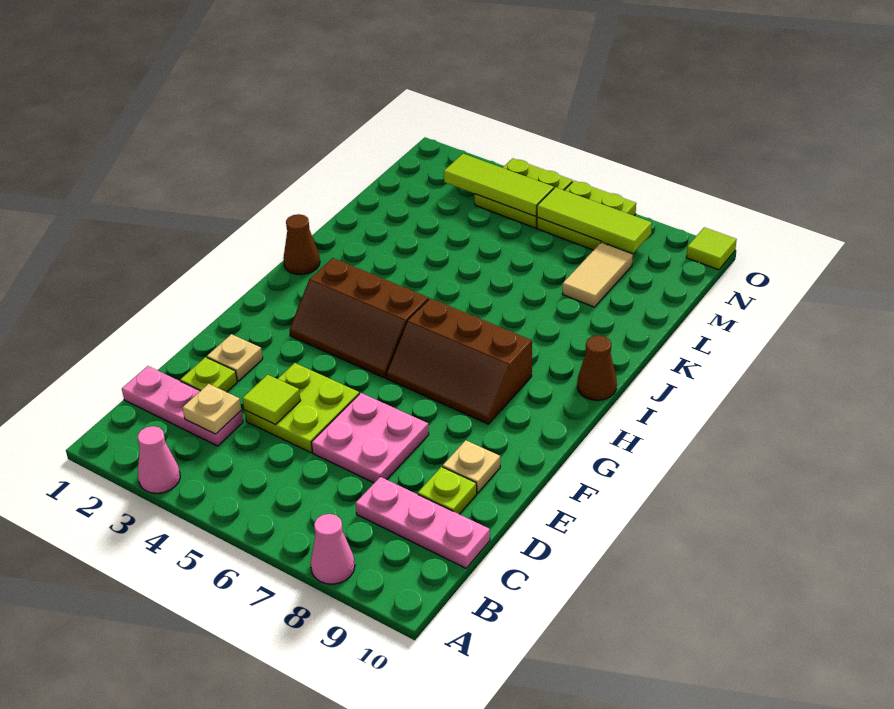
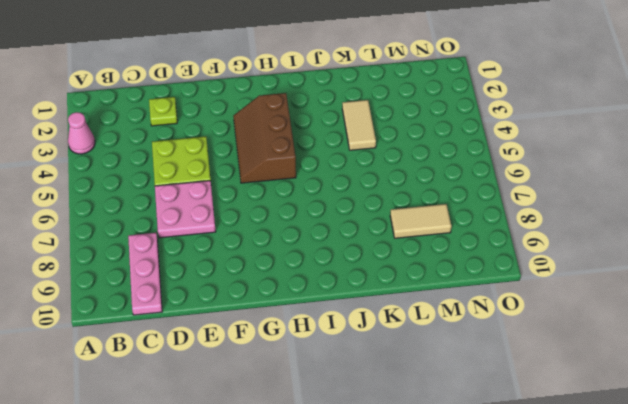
tan tile K3:K4 level 1 -> none
none -> pink cone A8 level 1
none -> pink plate C1:C3 level 1
none -> lime plate D9 level 1

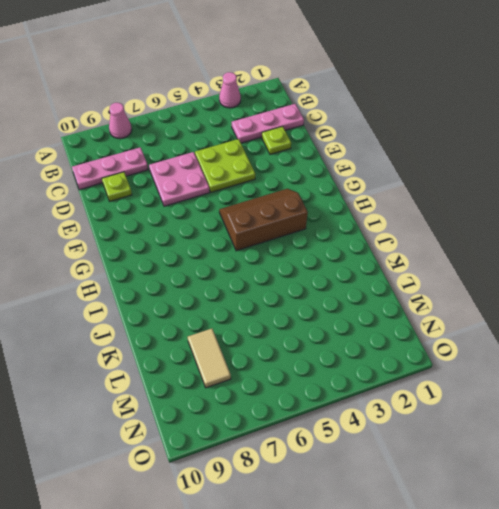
none -> tan plate E2 level 1
none -> tan plate E9 level 1
none -> brown slope G6:H8 level 1 top H

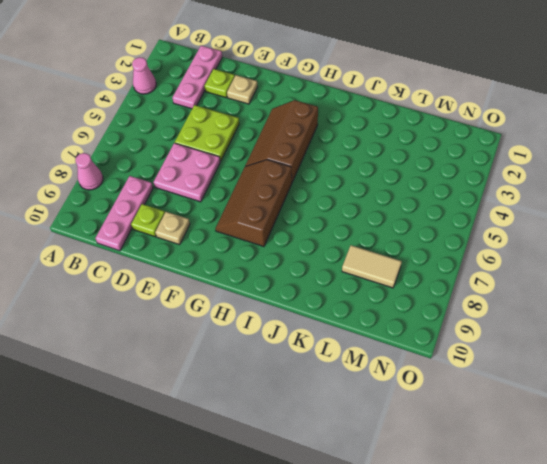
none -> brown cone I1 level 1
none -> brown cone I10 level 1
none -> lime plate N4:O5 level 1

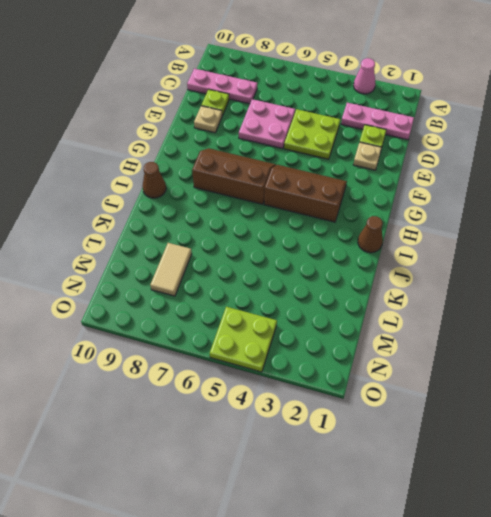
none -> pink cone A8 level 1
none -> lime plate N6:O7 level 1
none -> lime tile O10 level 1

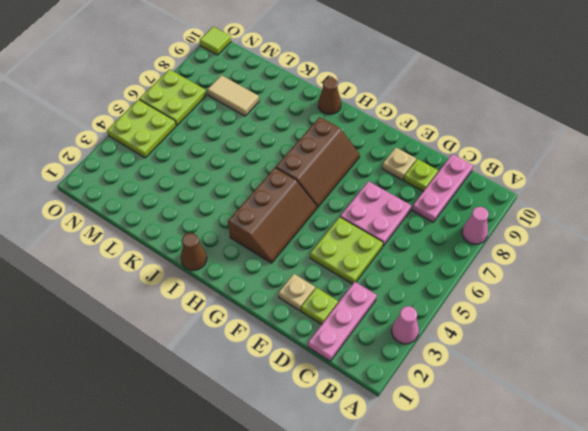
none -> tan plate C3 level 2
none -> lime tile D4 level 2
none -> lime tile N3:N5 level 2

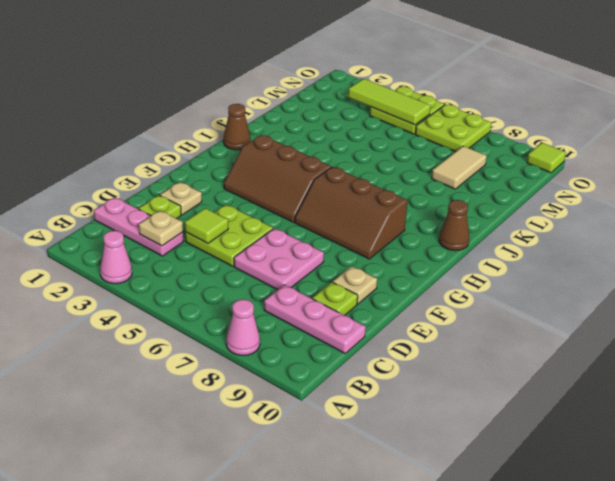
none -> lime tile N6:N8 level 2

